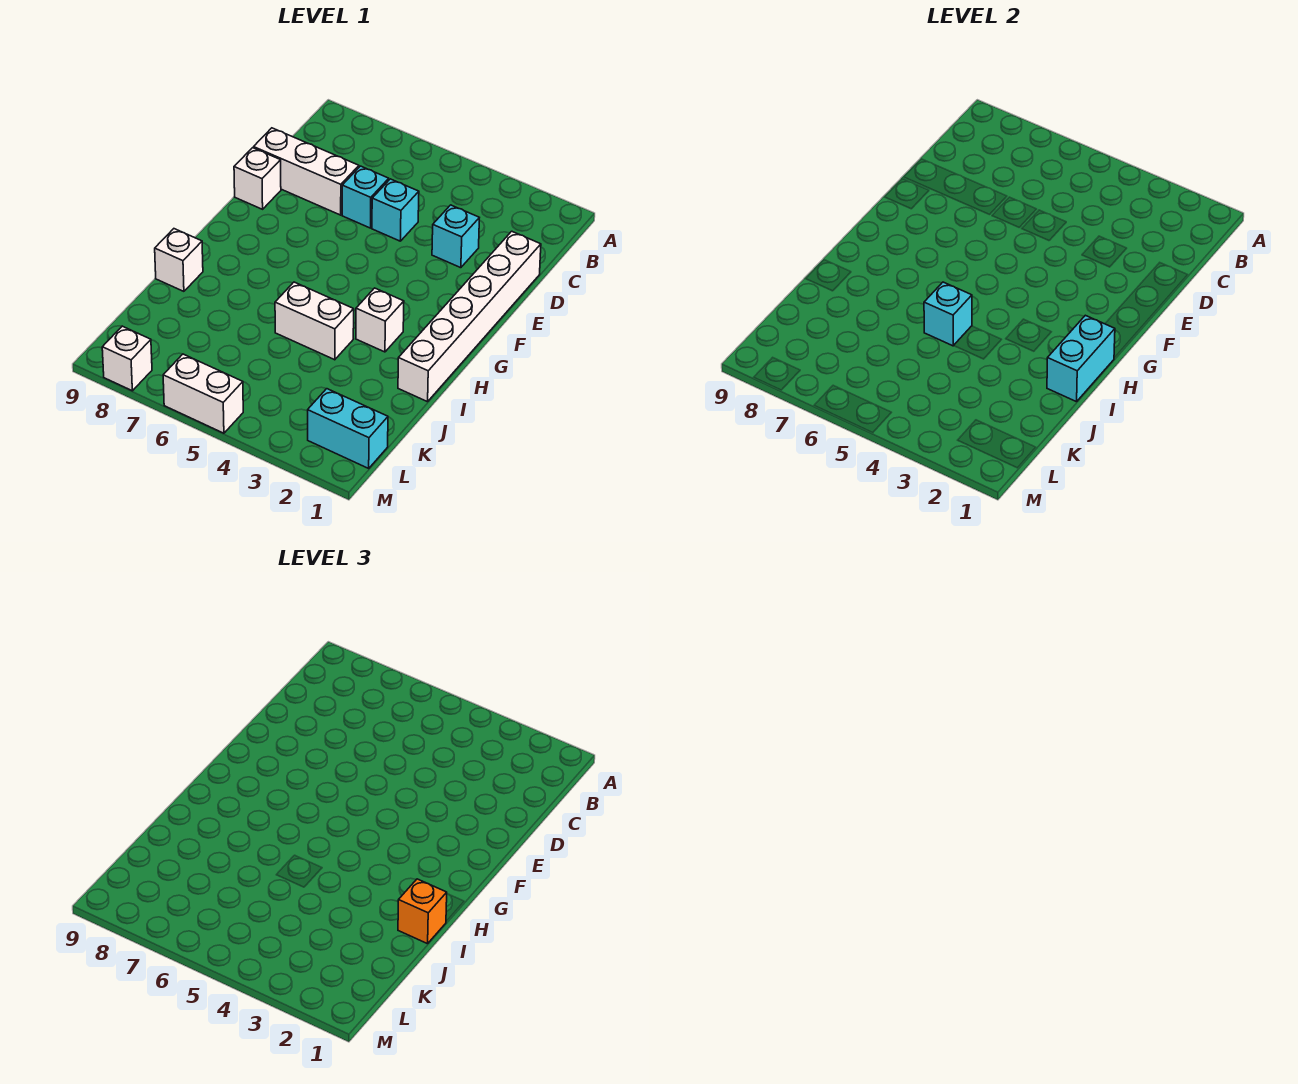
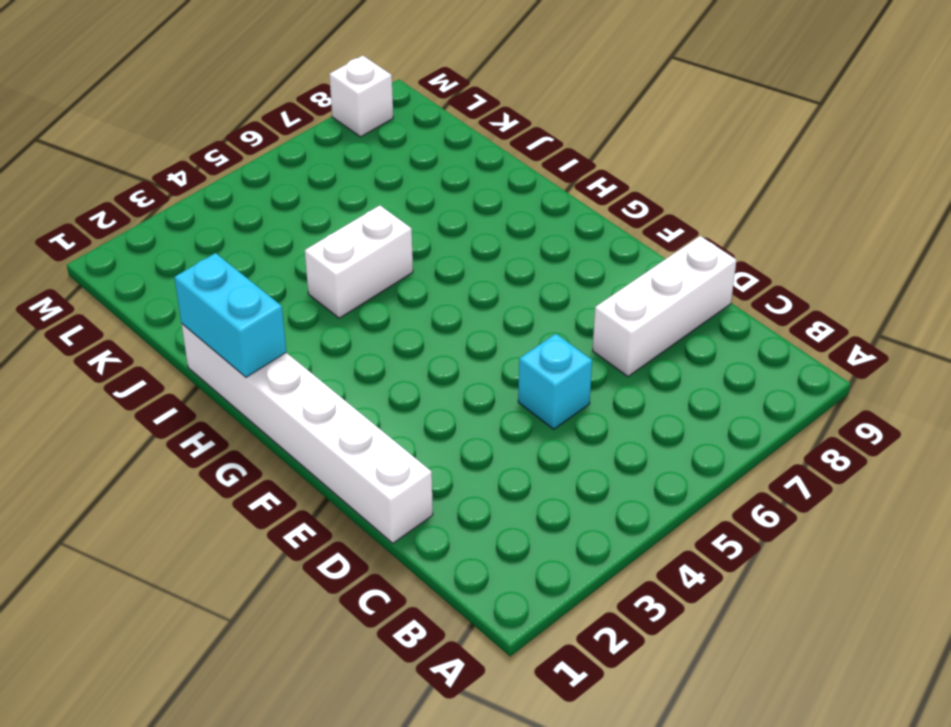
none -> cyan brick D3 level 1
none -> cyan brick D6 level 1
none -> white brick E9 level 1

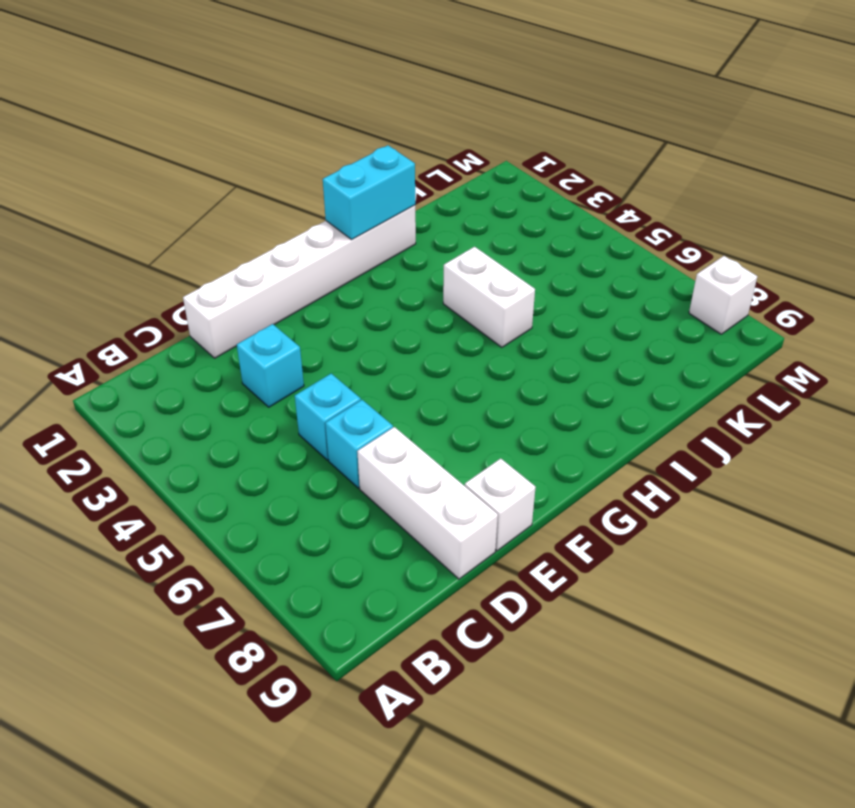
none -> white brick H3 level 1
none -> white brick I9 level 1
none -> cyan brick L1:L2 level 1

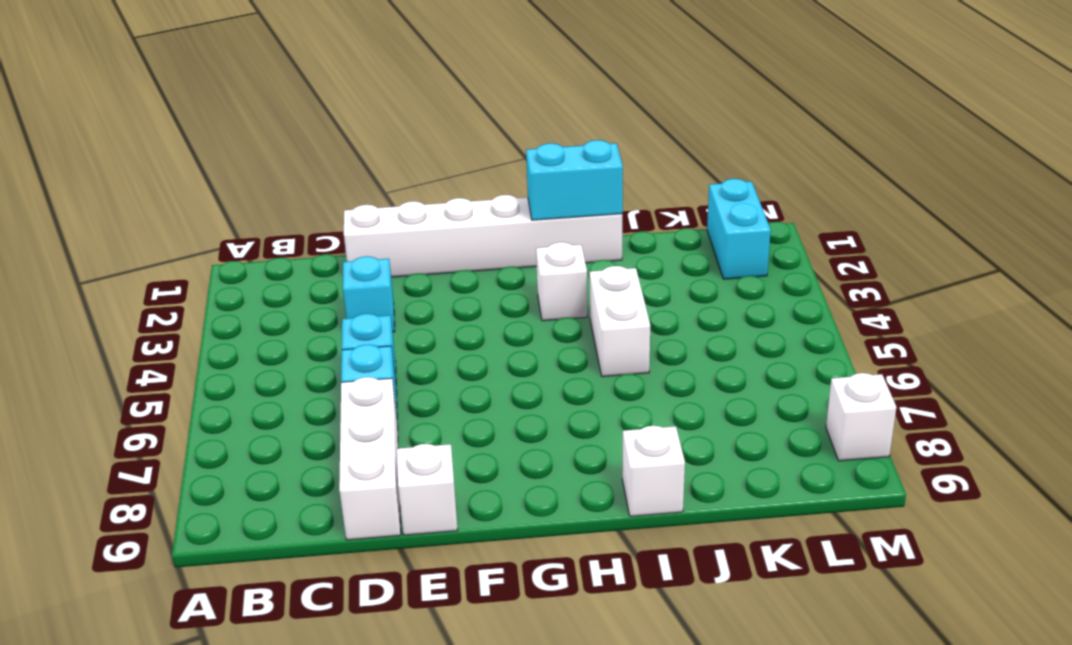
none -> white brick M5:M6 level 1
none -> cyan brick I5 level 2
none -> orange brick I1 level 3

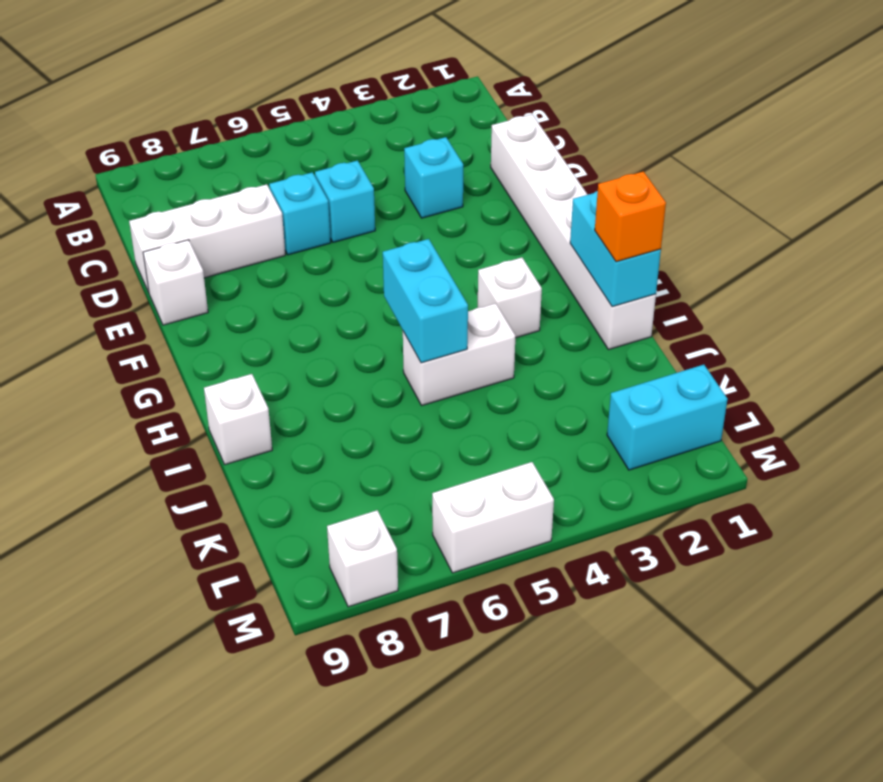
cyan brick H5:I5 level 2 -> cyan brick I5 level 2

